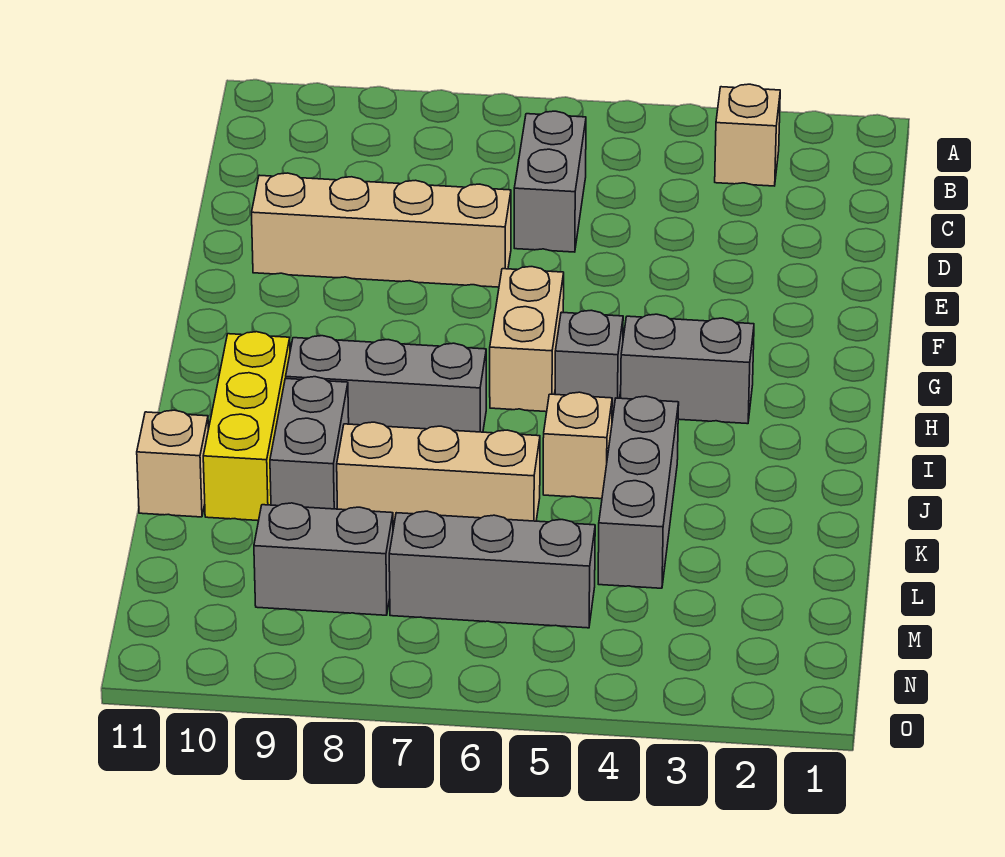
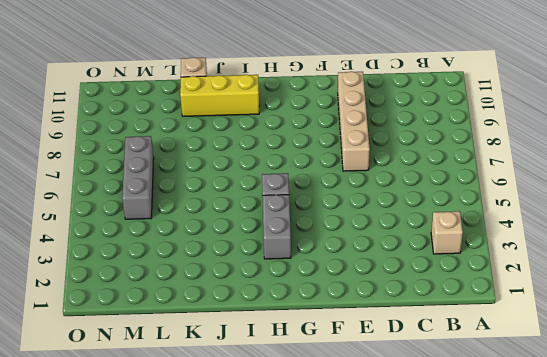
none -> grey brick C6:D6 level 1
none -> tan brick G6:H6 level 1
none -> grey brick I7:I9 level 1

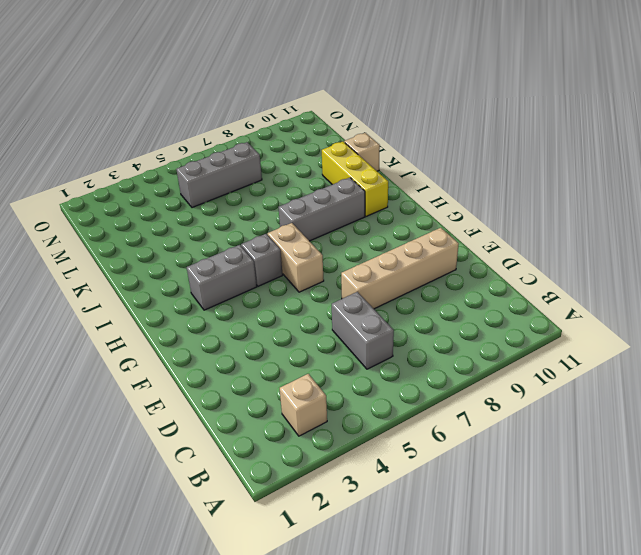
none -> grey brick J4:L4 level 1
none -> tan brick J5 level 1
none -> grey brick J9:K9 level 1

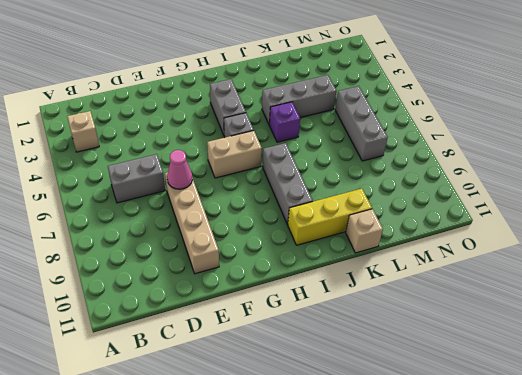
pink cone E7 level 2 -> none
purple brick J5 level 1 -> tan brick J5 level 1
none -> grey brick J9:K9 level 1
none -> tan brick K6:K8 level 1
none -> grey brick M8:M9 level 1

